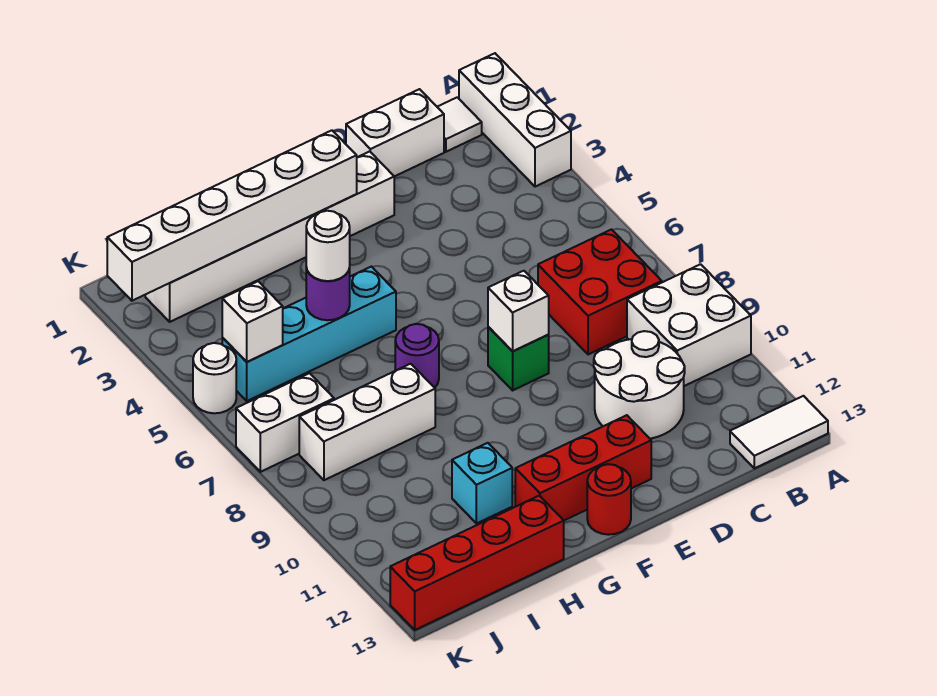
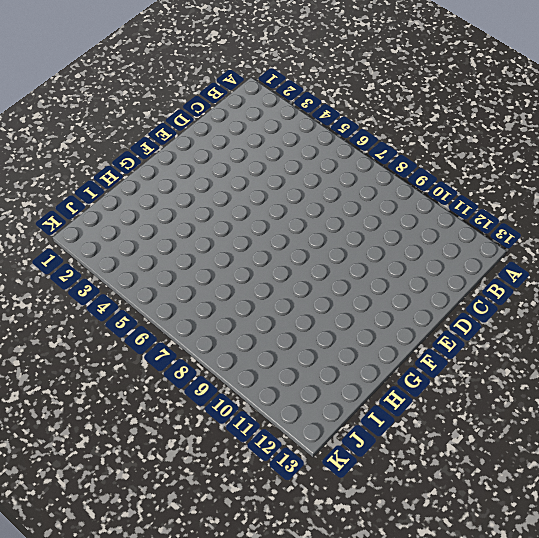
none -> white brick A1:A3 level 1
none -> white brick A9:B10 level 1
none -> white tile A13:B13 level 1

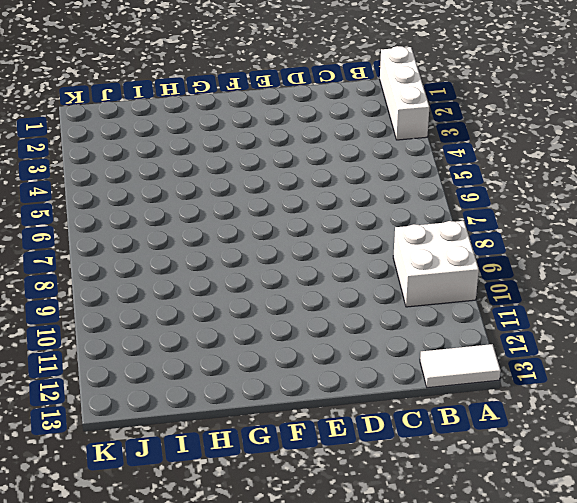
none -> white tile B1 level 1
none -> red brick B7:C8 level 1
none -> white brick C1:D1 level 1

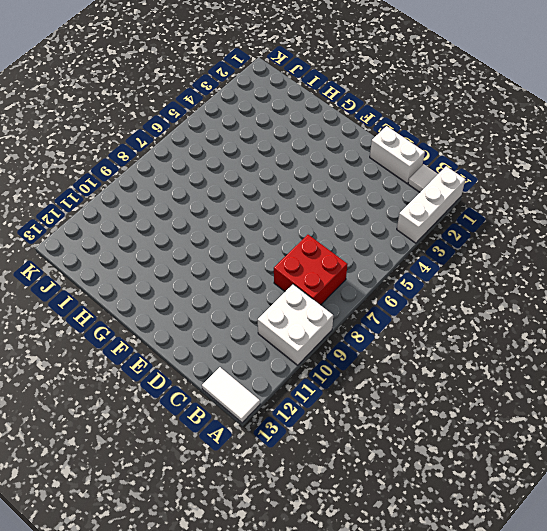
none -> white round brick C10:D11 level 1
none -> white brick E2:J2 level 1
none -> green brick E8 level 1

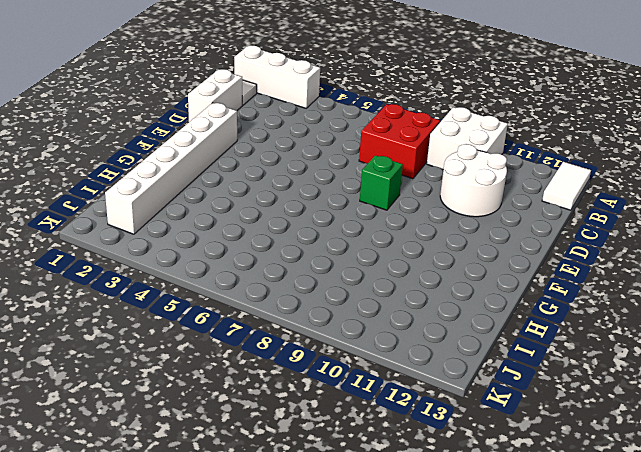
none -> red brick E12:G12 level 1
none -> red round brick F13 level 1
none -> cyan brick G5:J5 level 1

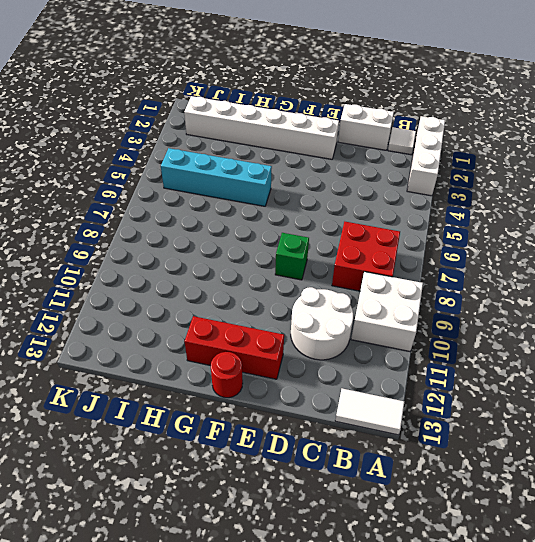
none -> purple round brick G7 level 1
none -> white brick H8:J8 level 1
none -> cyan brick H11 level 1

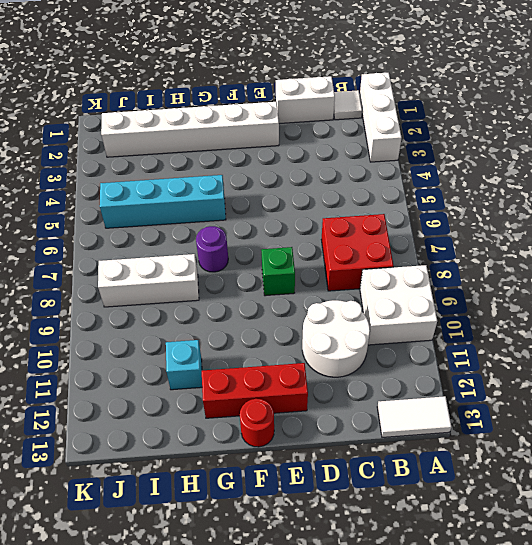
none -> red brick H13:K13 level 1
none -> white brick J7:K7 level 1
none -> white round brick K5 level 1

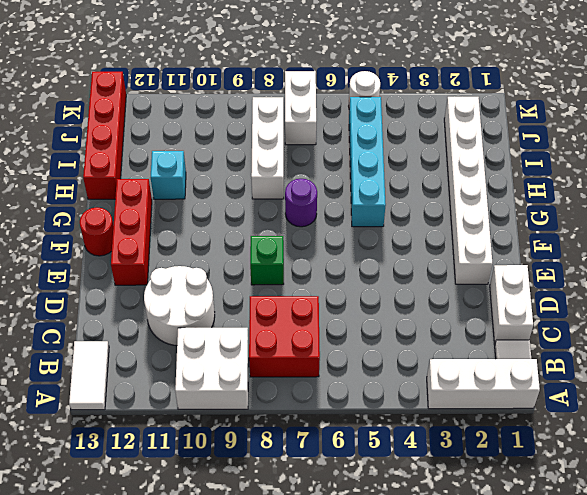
none -> white brick E8 level 2
none -> white brick F2:K2 level 2
none -> purple round brick H5 level 2

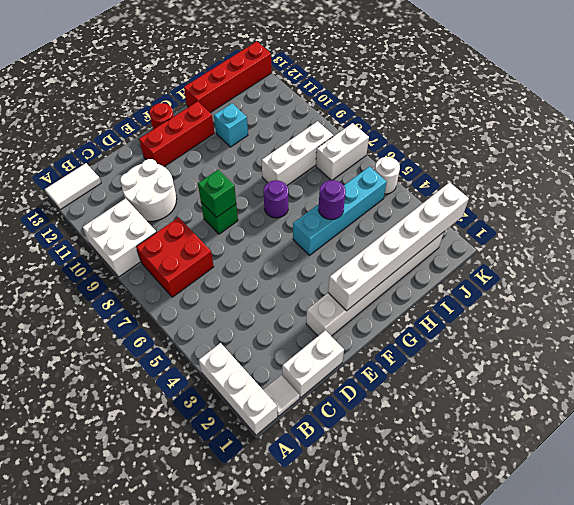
green brick E8 level 2 -> white brick E8 level 2
none -> white brick J5 level 2
none -> white round brick H5 level 3

